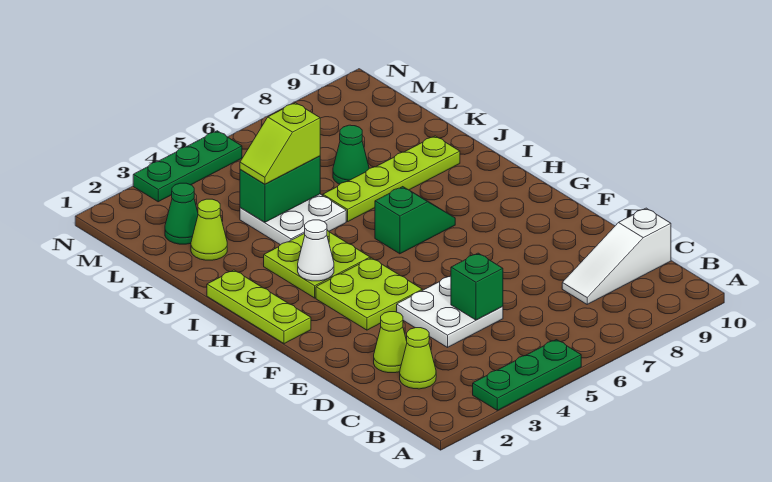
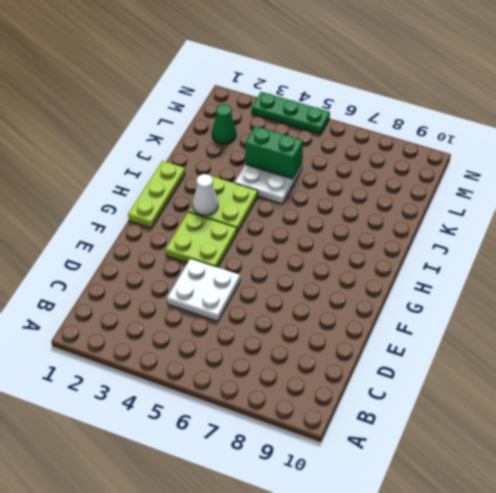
none -> green plate A3:A5 level 1
none -> lime cone C2 level 1
none -> white slope C8:C10 level 1 top 10

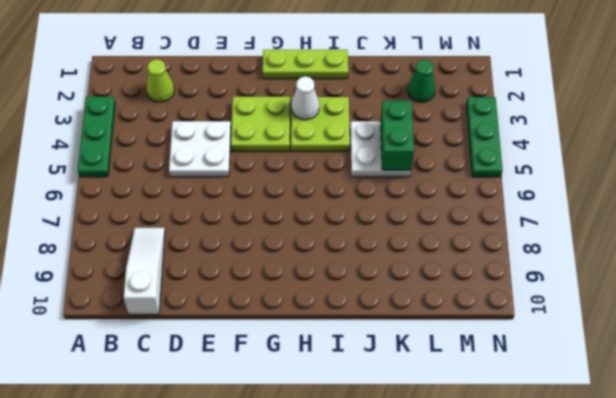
none -> lime cone D2 level 1
none -> green slope H6:H7 level 1 top 6
none -> lime plate J6:J9 level 1

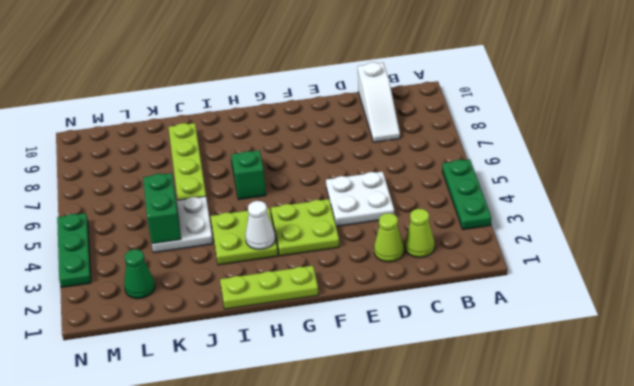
none -> lime cone K2 level 1
none -> green cone K7 level 1
none -> green brick D5 level 2

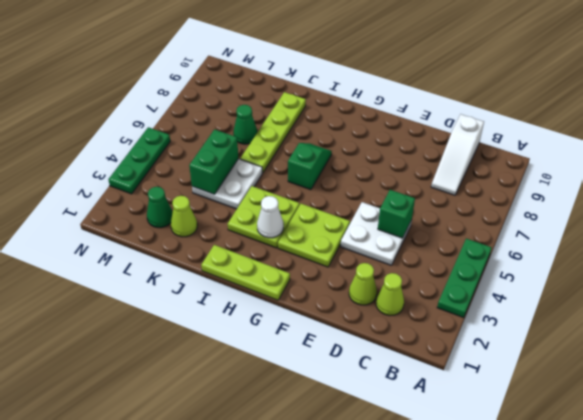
none -> lime slope K4:K5 level 3 top 5

